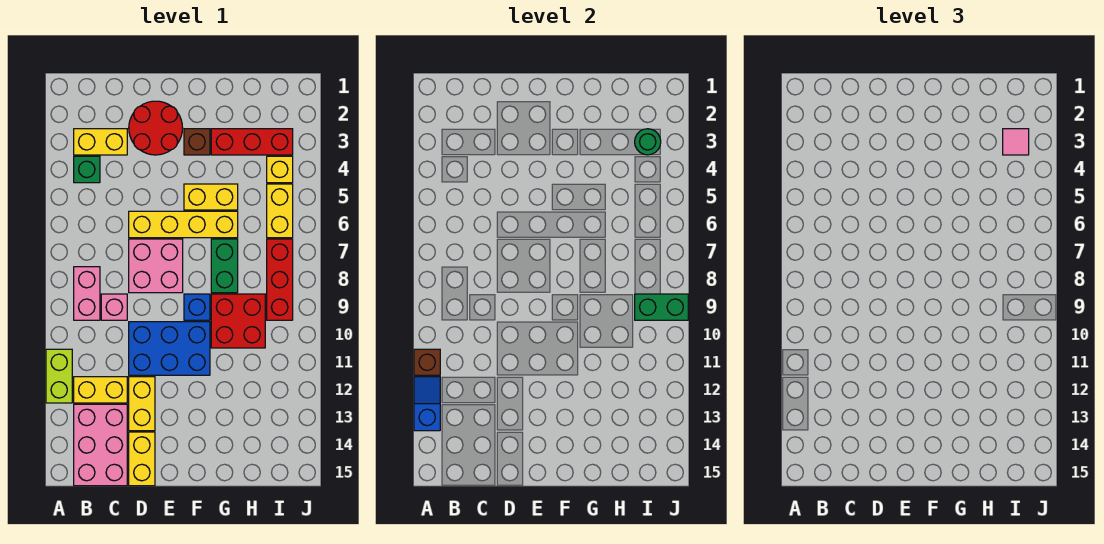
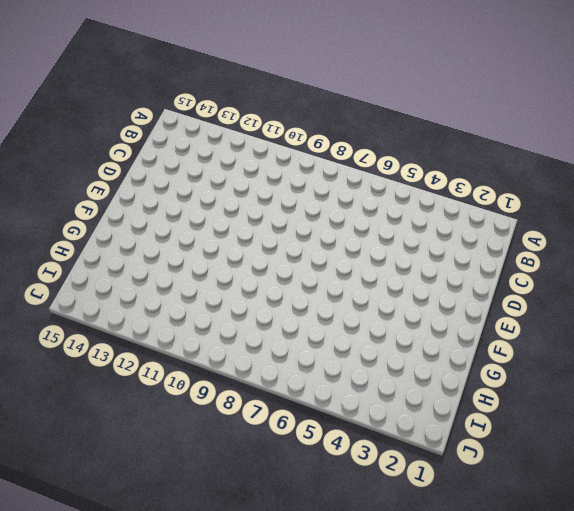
none -> lime brick A11:A12 level 1
none -> yellow brick B3:C3 level 1
none -> green brick B4 level 1

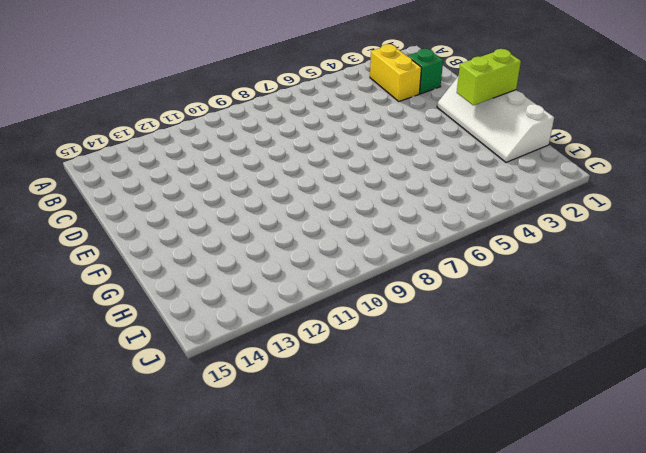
green brick C2 level 1 -> green brick B4 level 1
white slope E1:H2 level 1 top 1 -> red round brick D2:E3 level 1
lime brick F1:F2 level 2 -> lime brick A11:A12 level 1
none -> pink brick B8:B9 level 1
none -> yellow brick B12:C12 level 1
none -> pink brick B13:C15 level 1

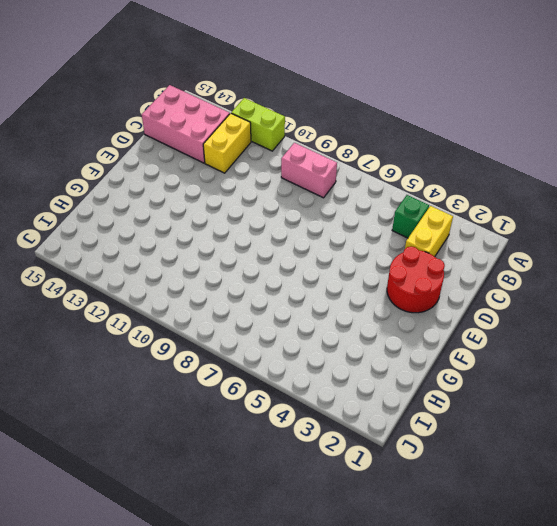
none -> pink brick C9 level 1
none -> yellow brick D6:G6 level 1
none -> pink brick D7:E8 level 1

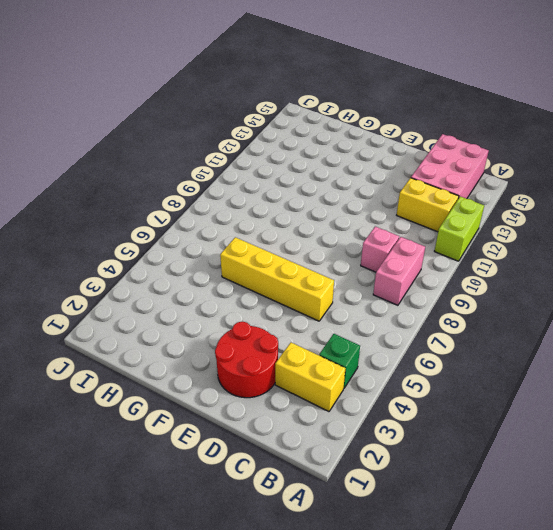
none -> pink brick D7:E8 level 1
none -> blue brick D10:F11 level 1
none -> yellow brick D12:D13 level 1

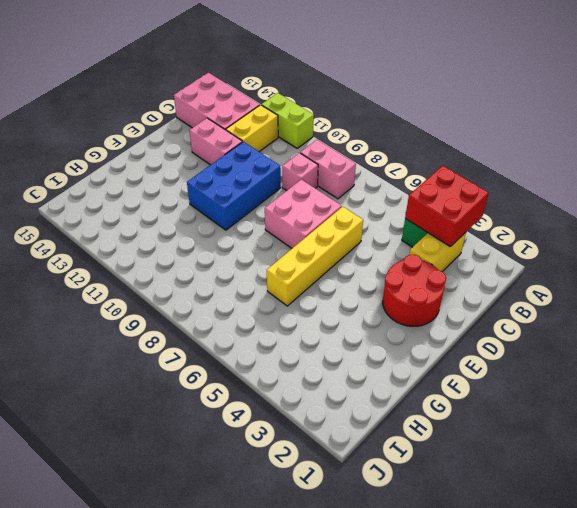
red brick A3:B4 level 2 -> red brick G9:H10 level 1
pink brick D12:D13 level 1 -> yellow brick D12:D13 level 1
none -> yellow brick D14:D15 level 1
none -> brown brick F3 level 1
none -> yellow brick F5:G5 level 1

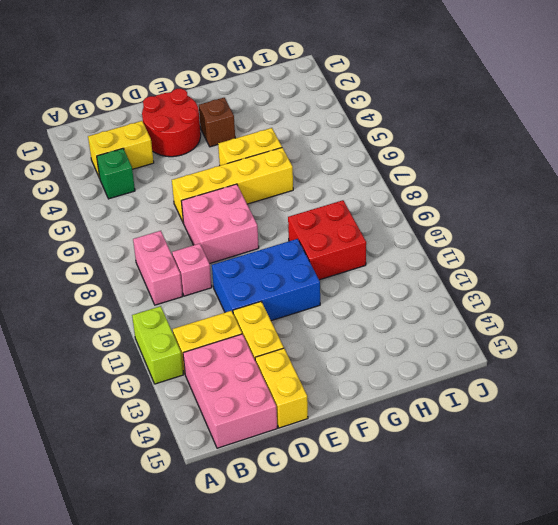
none -> blue brick F9 level 1
none -> red brick G3:I3 level 1
none -> green brick G7:G8 level 1

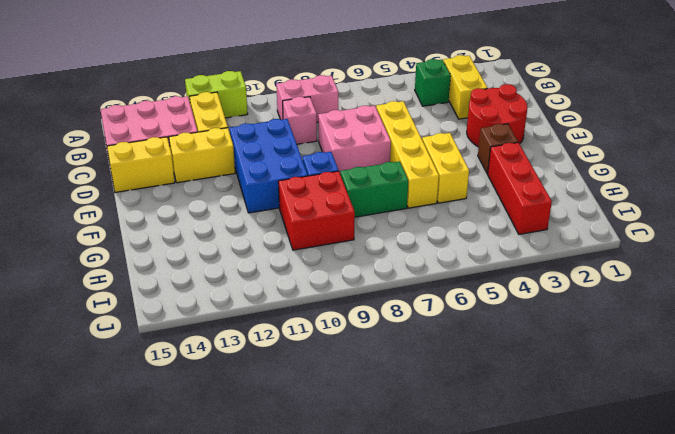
none -> yellow brick I4 level 1
none -> yellow brick I5:I6 level 1
none -> red brick I7:I9 level 1

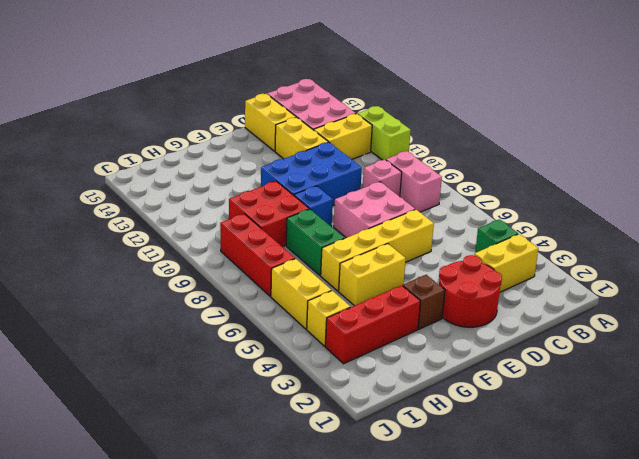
none -> brown brick A11 level 2
none -> blue slope A12:A13 level 2 top 13
none -> green round brick I3 level 2

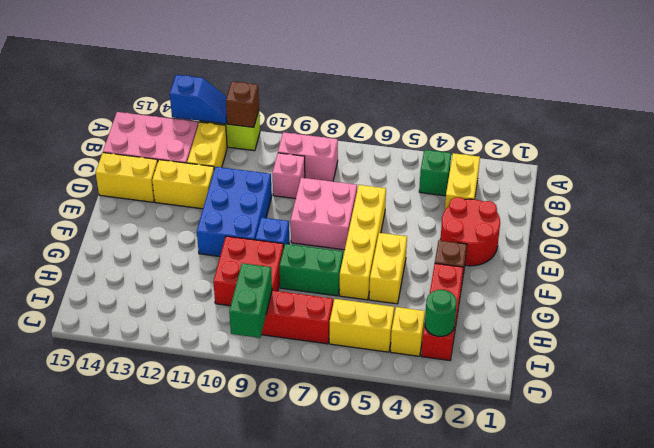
none -> pink tile I3 level 3

